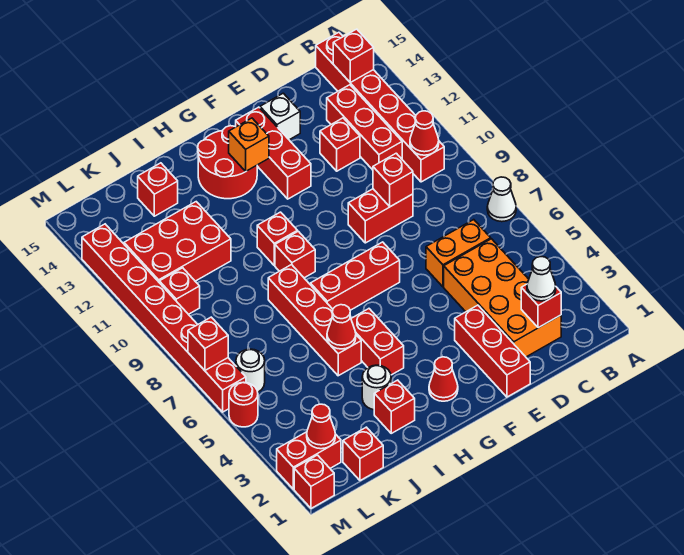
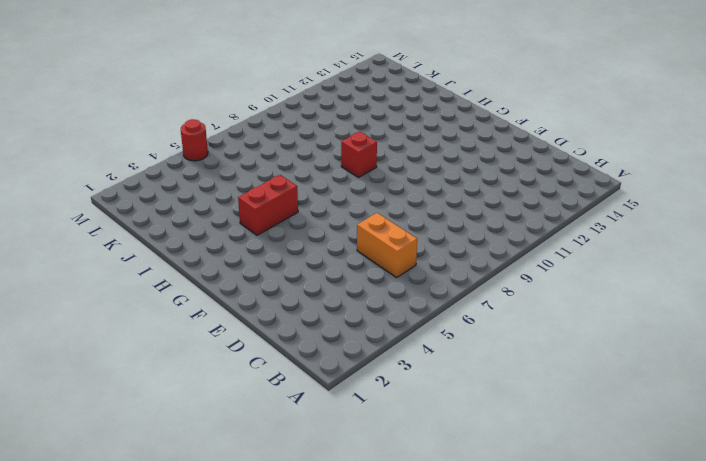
none -> white cone A7 level 1
none -> red brick B10:B15 level 1
none -> orange brick C2:D5 level 1
none -> red brick C11:C13 level 1

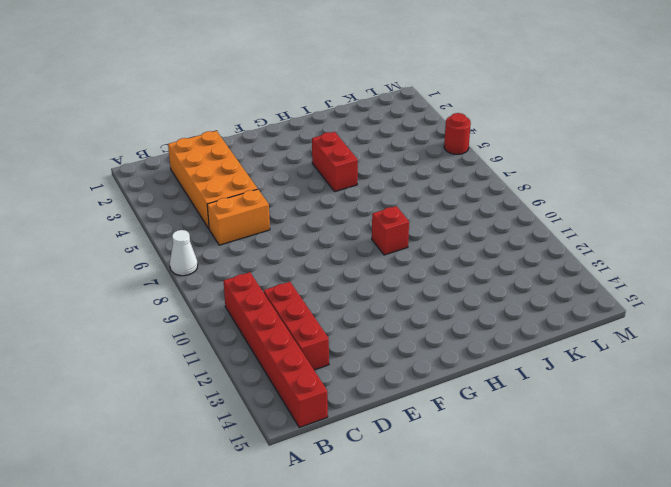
none -> red brick D9:E9 level 1
none -> red brick D12 level 1
none -> red brick E1:E3 level 1
none -> white brick E14 level 1

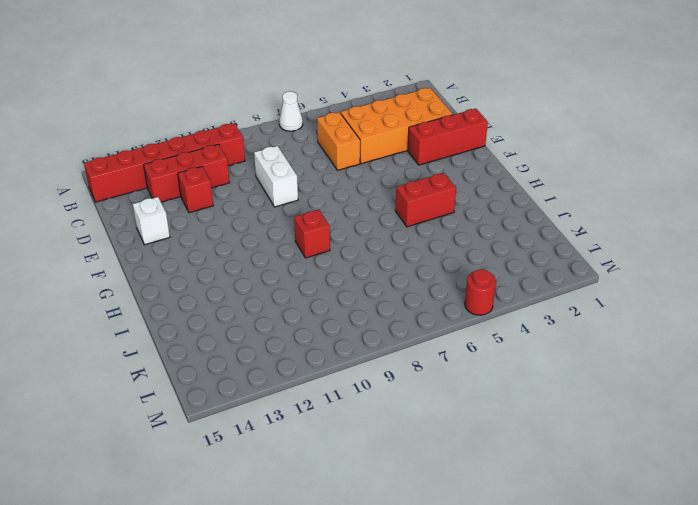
white brick D9:E9 level 1 -> red brick D9:E9 level 1
none -> red brick F7:H7 level 1
none -> red brick F12:F14 level 1
none -> red cone G2 level 1
none -> red round brick G13:H14 level 1

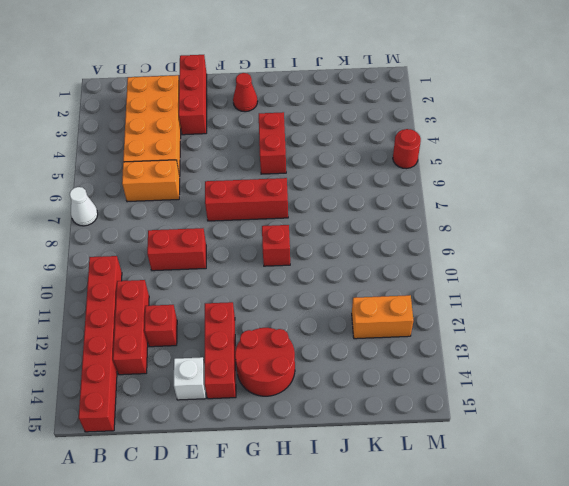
orange brick K12:L12 level 1 -> red brick J11:L12 level 1
none -> red brick H10 level 1
none -> red brick I2 level 1
none -> white round brick I3 level 1
none -> red brick I5:I8 level 1

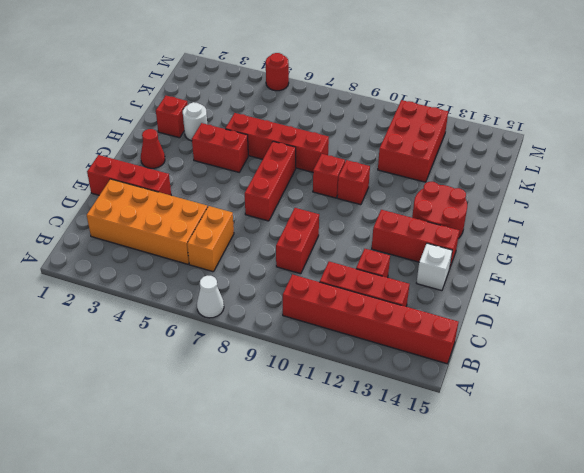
none -> red brick J14 level 1
none -> red brick K1 level 1
none -> red brick L2:M2 level 1
none -> white round brick L6 level 1

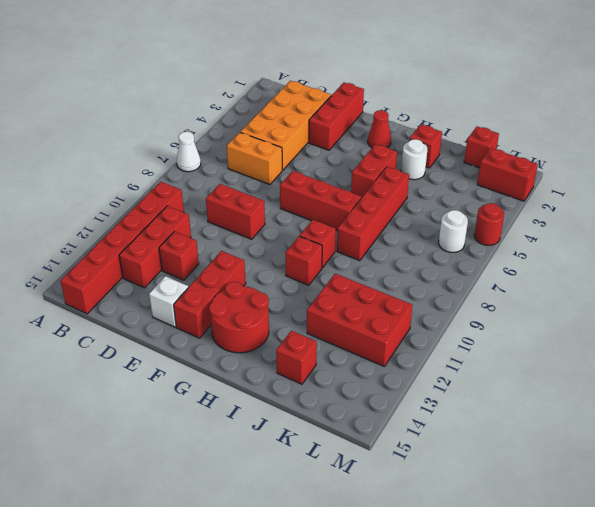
none -> red brick L10 level 1
none -> red brick M1 level 1
none -> red brick M6:M13 level 1
none -> red cone B10 level 2

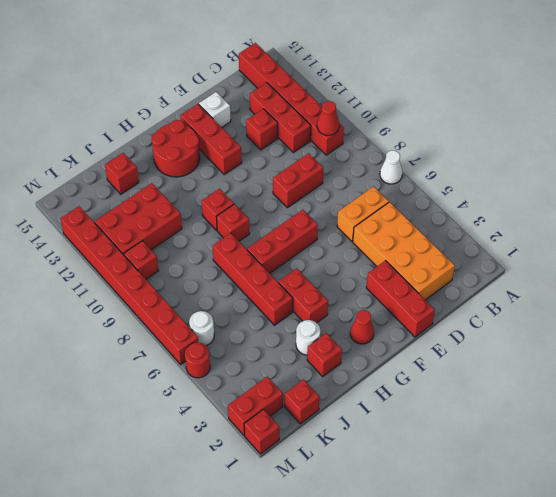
none -> red brick B14 level 2
none -> red brick C2 level 2
none -> red brick D9 level 2
none -> orange brick G13 level 2

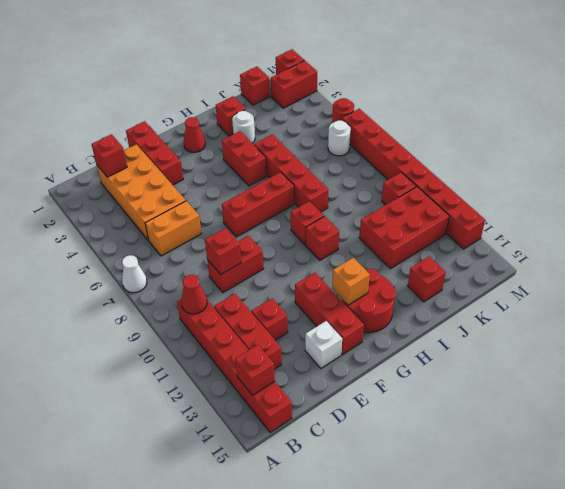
none -> red cone I5 level 2
none -> red cone L2 level 2
none -> red brick M7 level 2
none -> white cone C2 level 3

